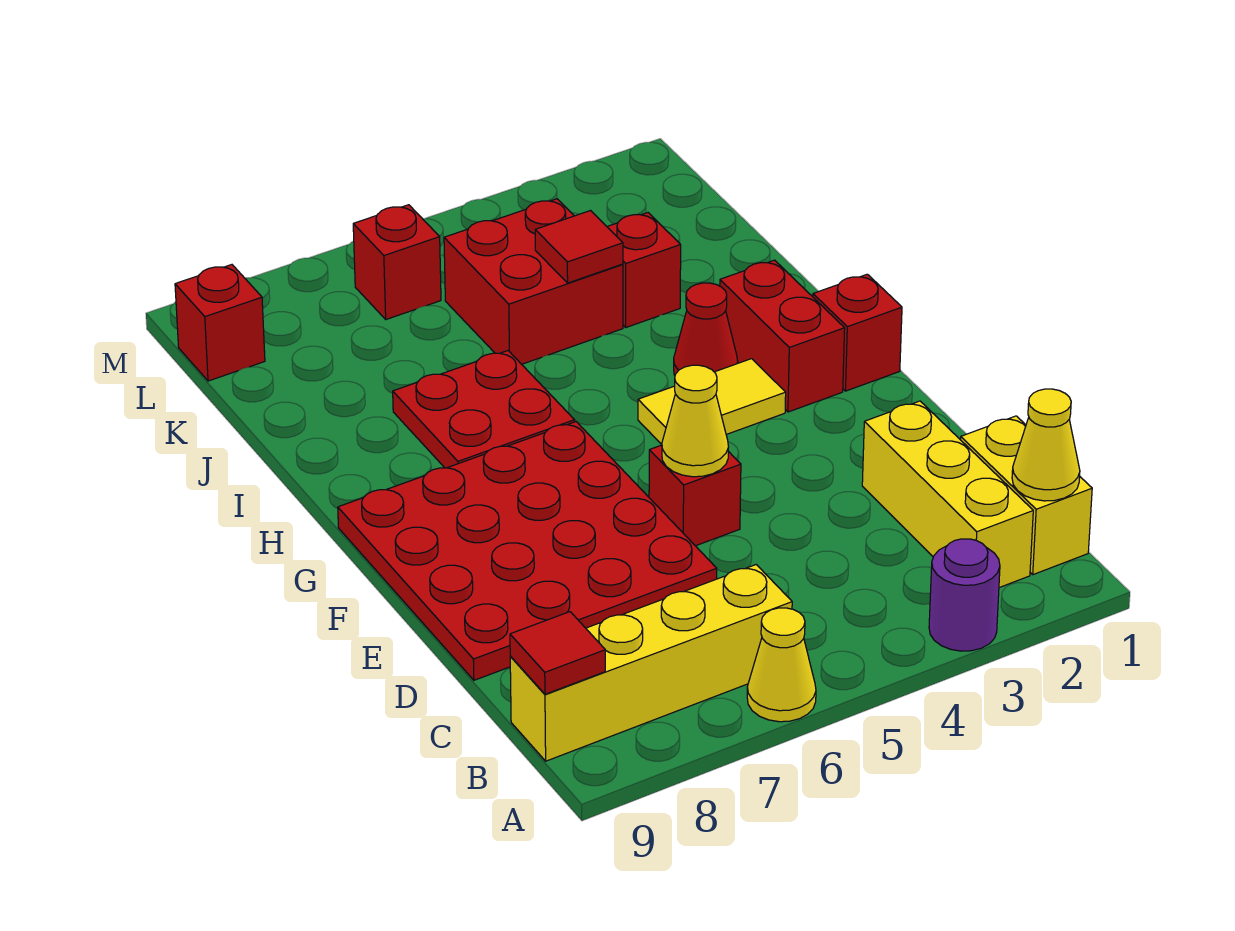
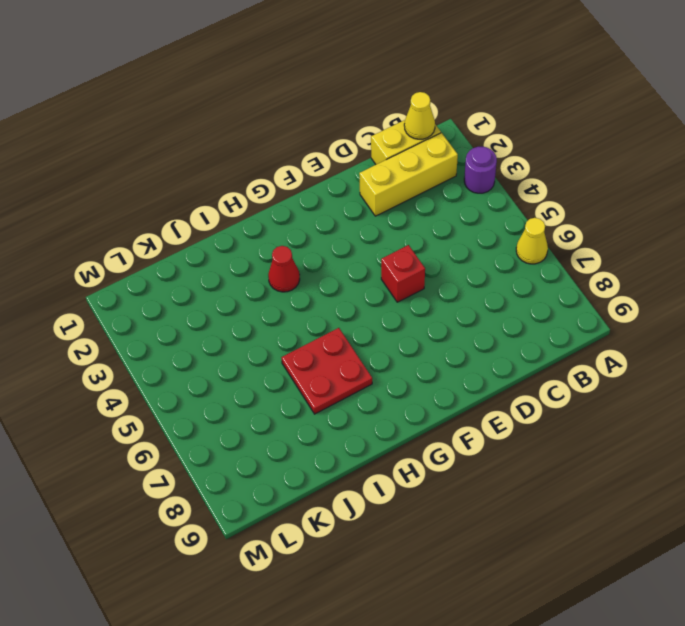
none -> yellow brick B6:B9 level 1
none -> red plate D6:G9 level 1
none -> red brick G1 level 1

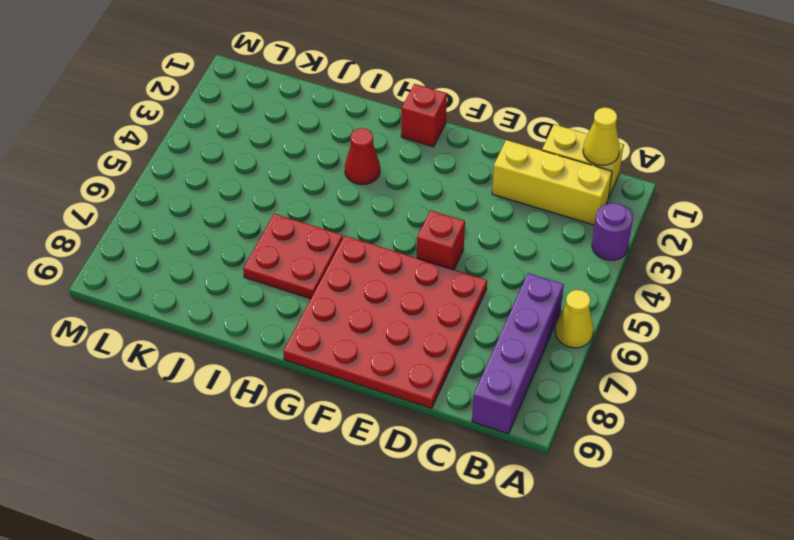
purple brick B6:B9 level 1 -> yellow brick B6:B9 level 1
none -> red brick G2:H2 level 1
none -> yellow tile G3:G4 level 1
none -> red brick J3 level 1

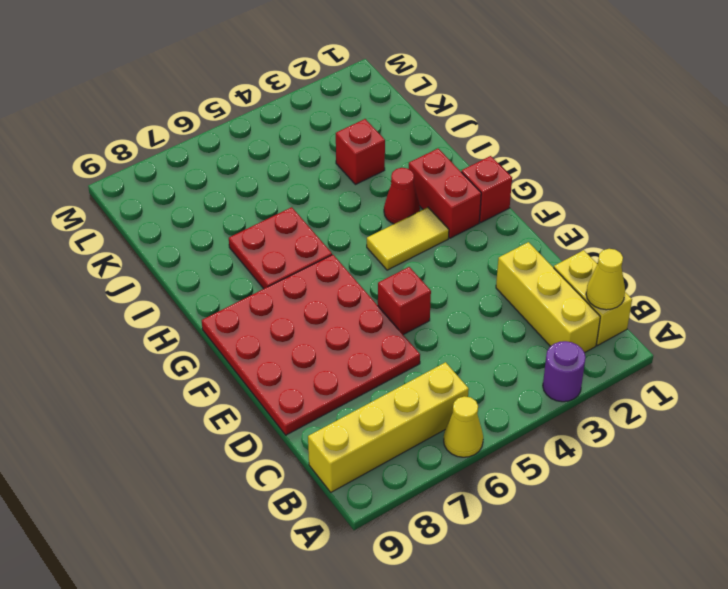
none -> red brick J4:K5 level 1
none -> red brick L6 level 1
none -> red brick L9 level 1

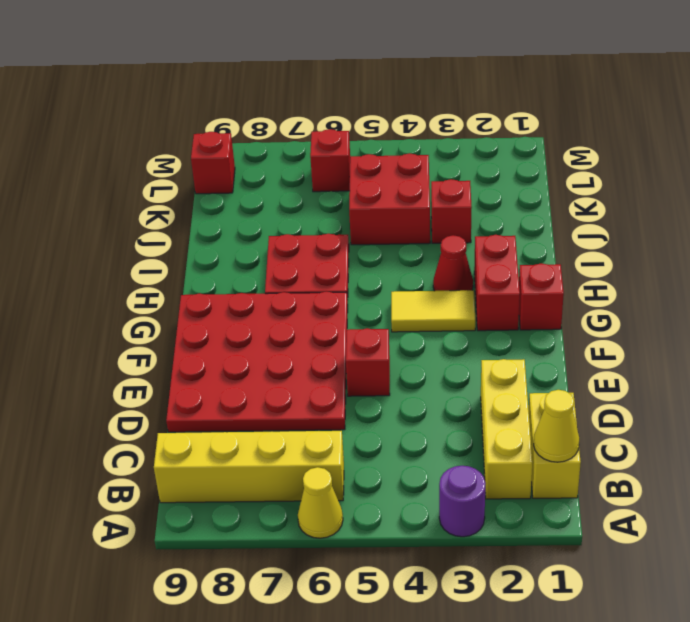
none -> red tile B9 level 2
none -> yellow cone E5 level 2
none -> red tile J4 level 2

